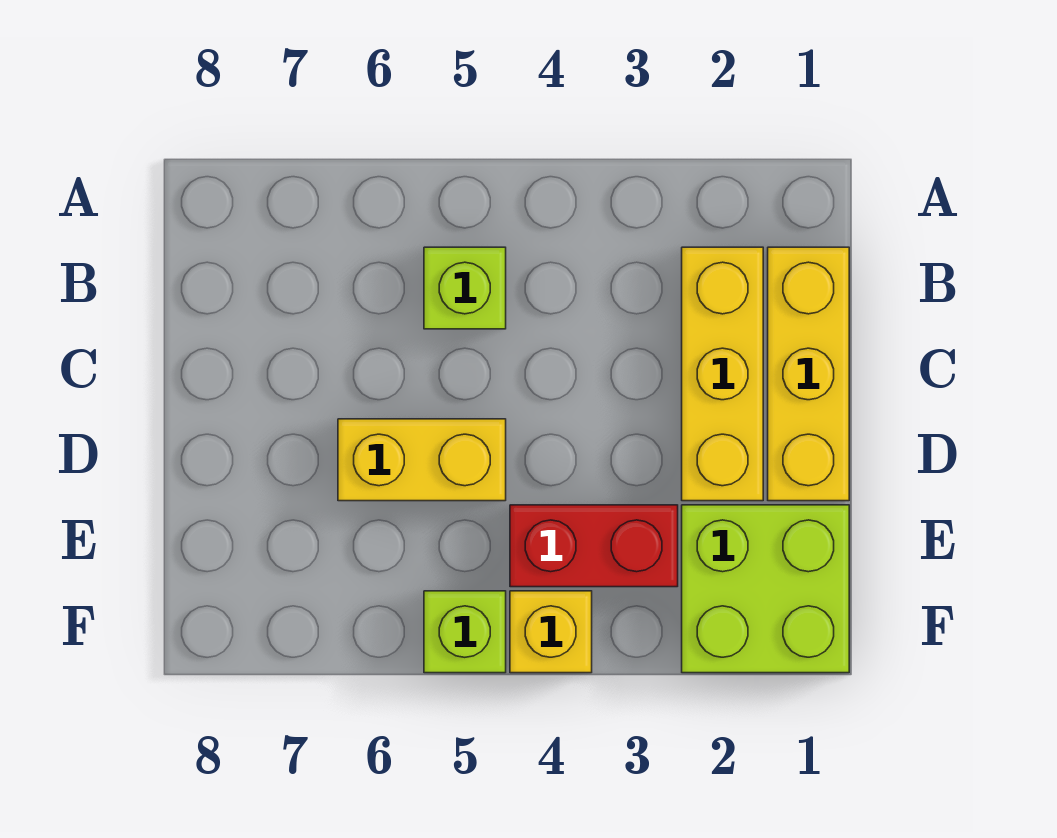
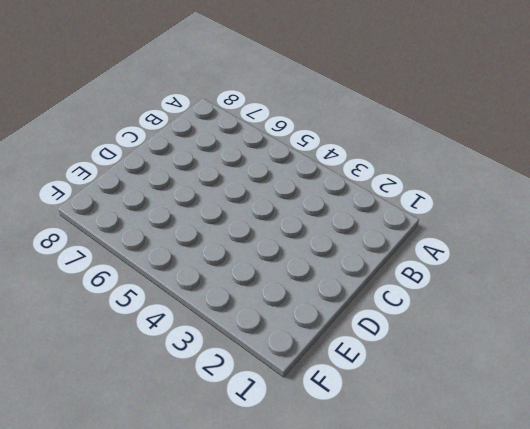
none -> yellow brick B1:D1 level 1
none -> yellow brick B2:D2 level 1

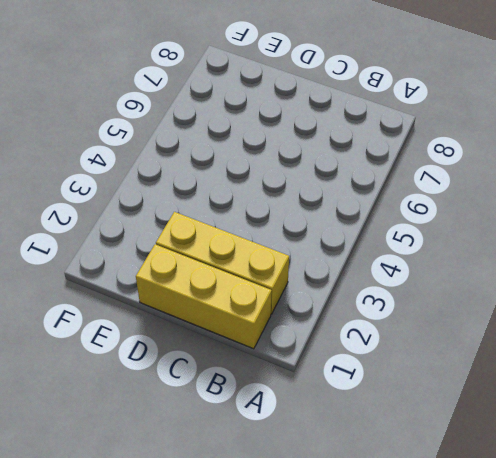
none -> lime brick B5 level 1
none -> yellow brick D5:D6 level 1

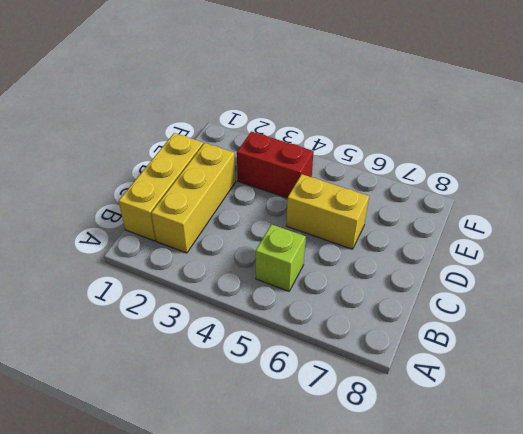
none -> lime brick E1:F2 level 1
none -> yellow brick F4 level 1

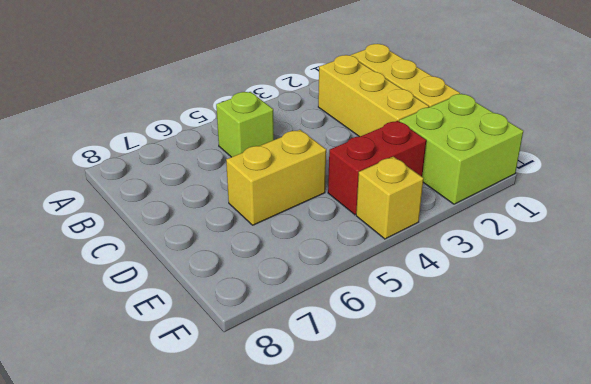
none -> lime brick F5 level 1

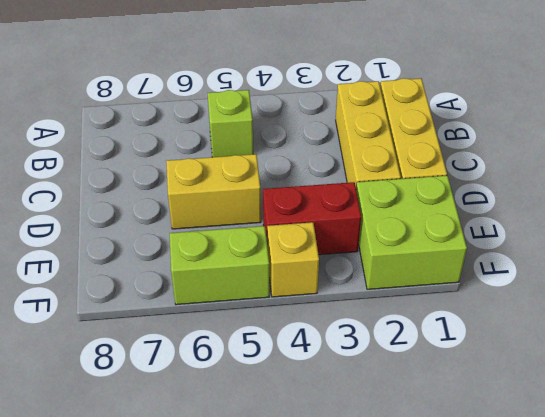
lime brick F5:F6 level 1 -> lime brick F5 level 1

